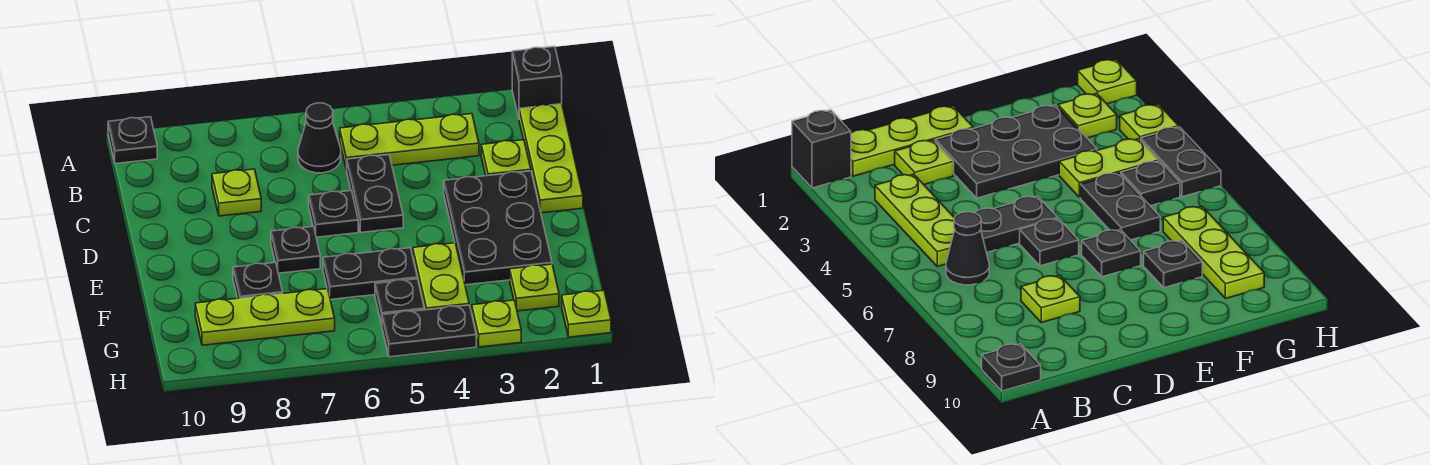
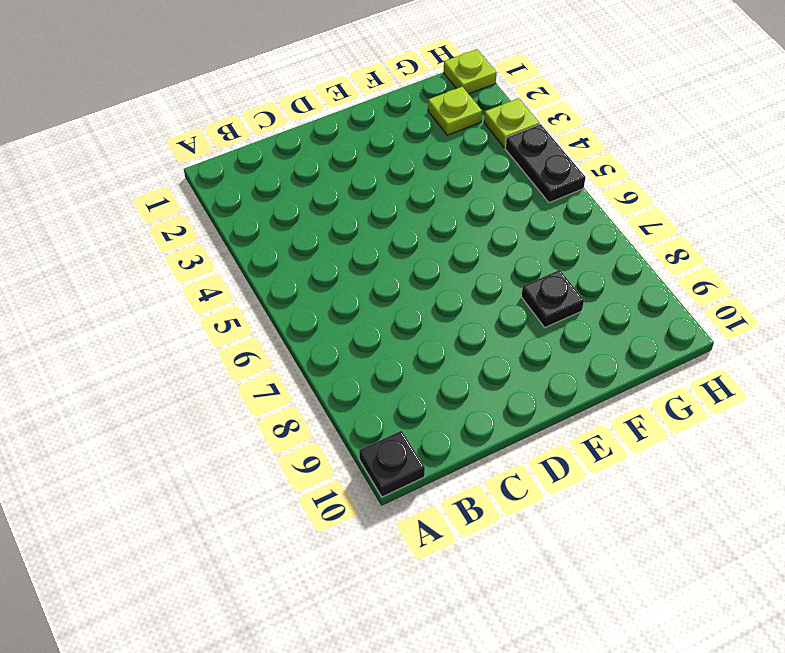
none -> black brick A1 level 1
none -> lime plate B1:D1 level 1
none -> lime plate B3:B5 level 1

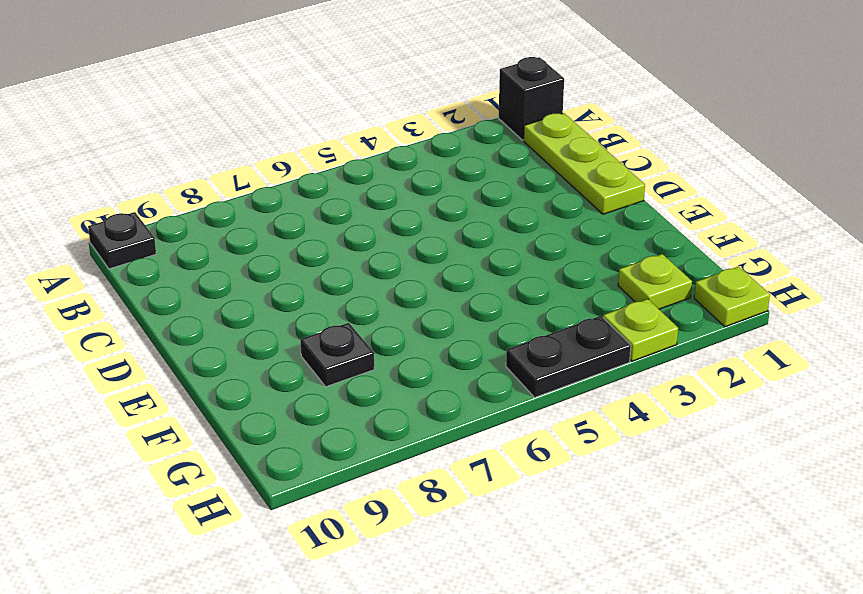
none -> lime plate B3:B5 level 1
none -> black cone B6 level 1
none -> lime plate C2 level 1

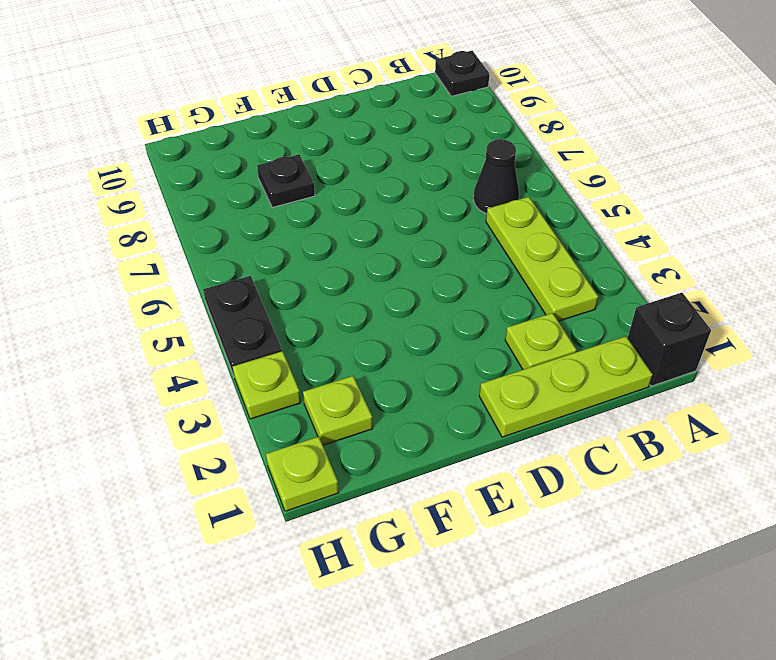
none -> black plate C5:D5 level 1
none -> lime plate C8 level 1
none -> black plate D2:F3 level 1

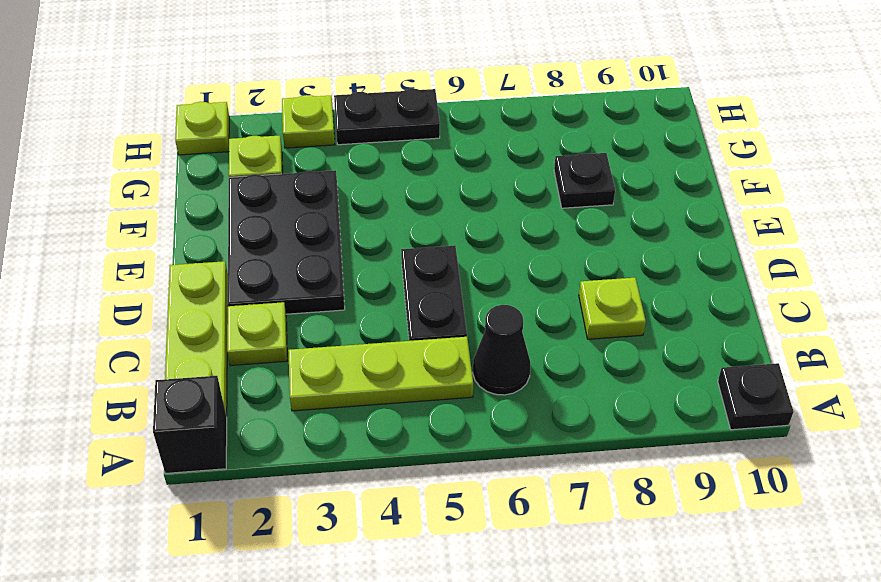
none -> black plate D6 level 1
none -> black plate E7 level 1
none -> lime plate F4:G4 level 1

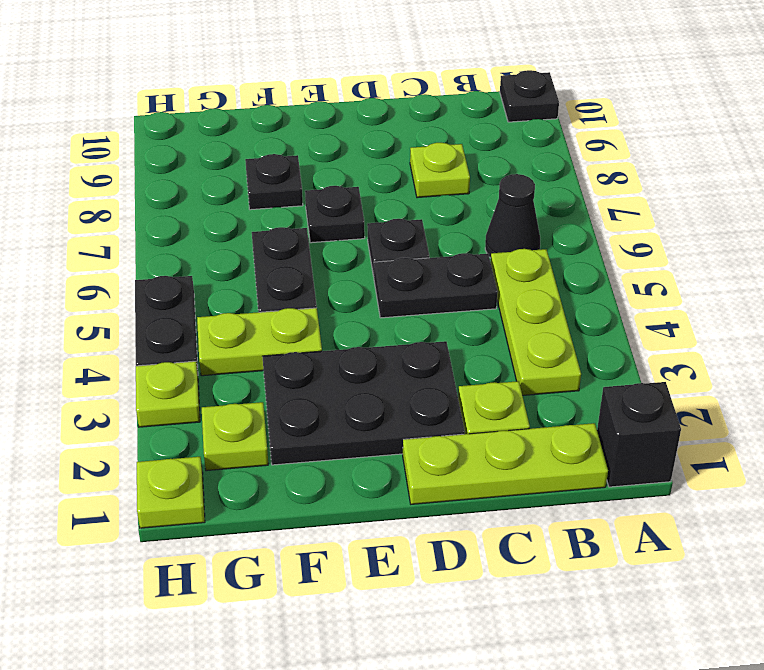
none -> black plate G5 level 1
none -> lime plate G7:G9 level 1

